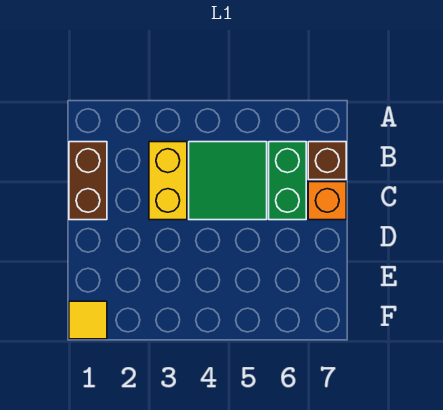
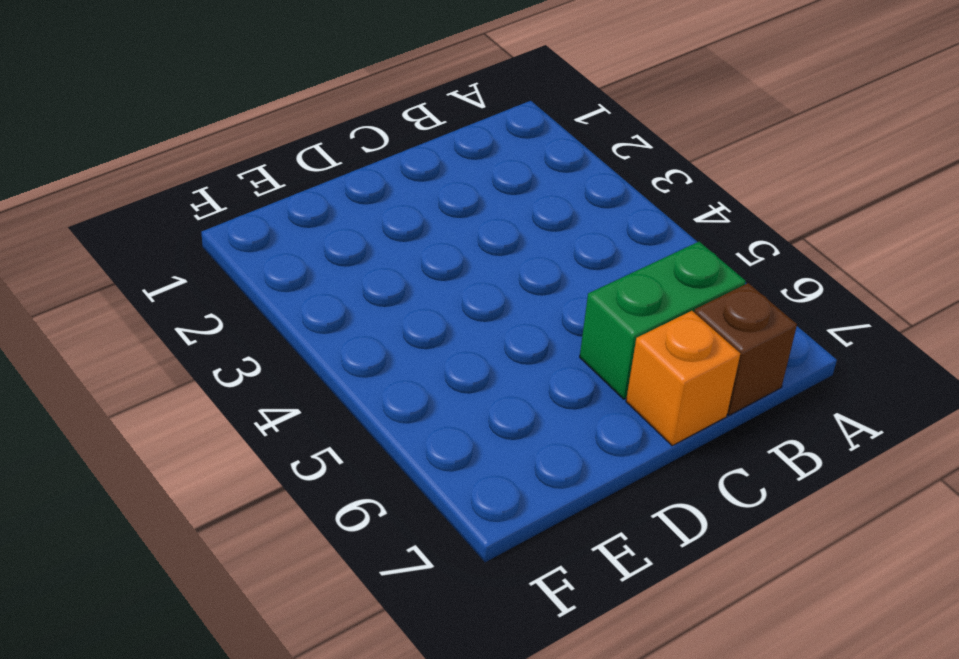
none -> brown brick B1:C1 level 1
none -> yellow brick B3:C3 level 1

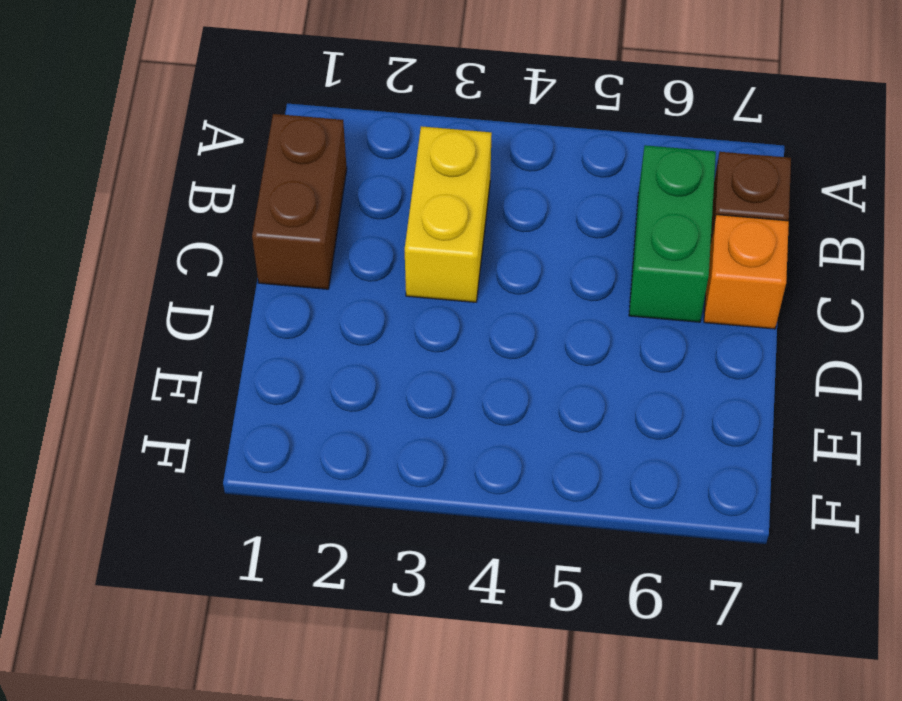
none -> green tile B4:C5 level 1
none -> yellow tile F1 level 1

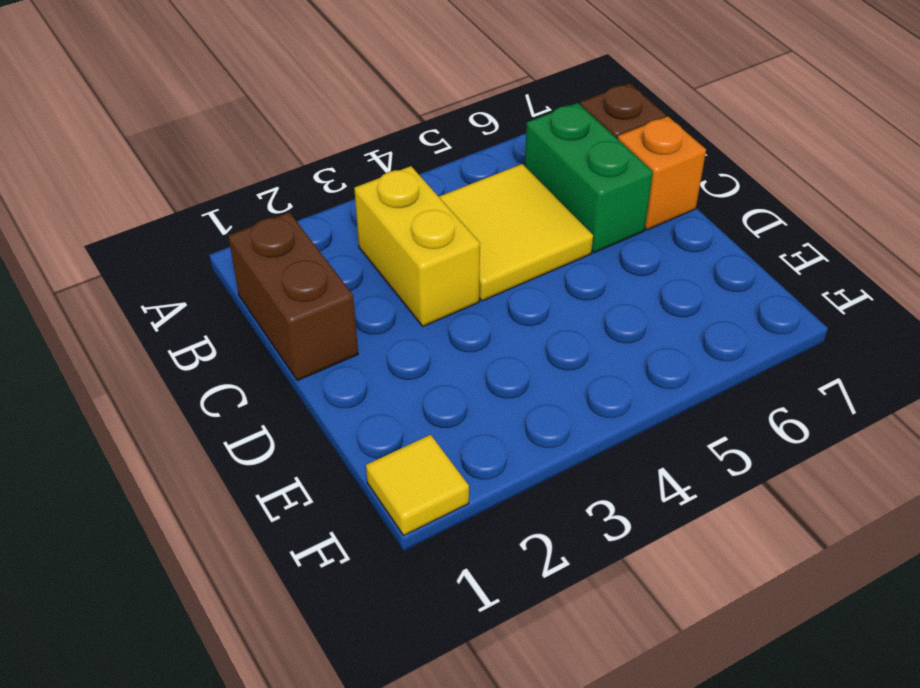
yellow tile B4:C5 level 1 -> green tile B4:C5 level 1

